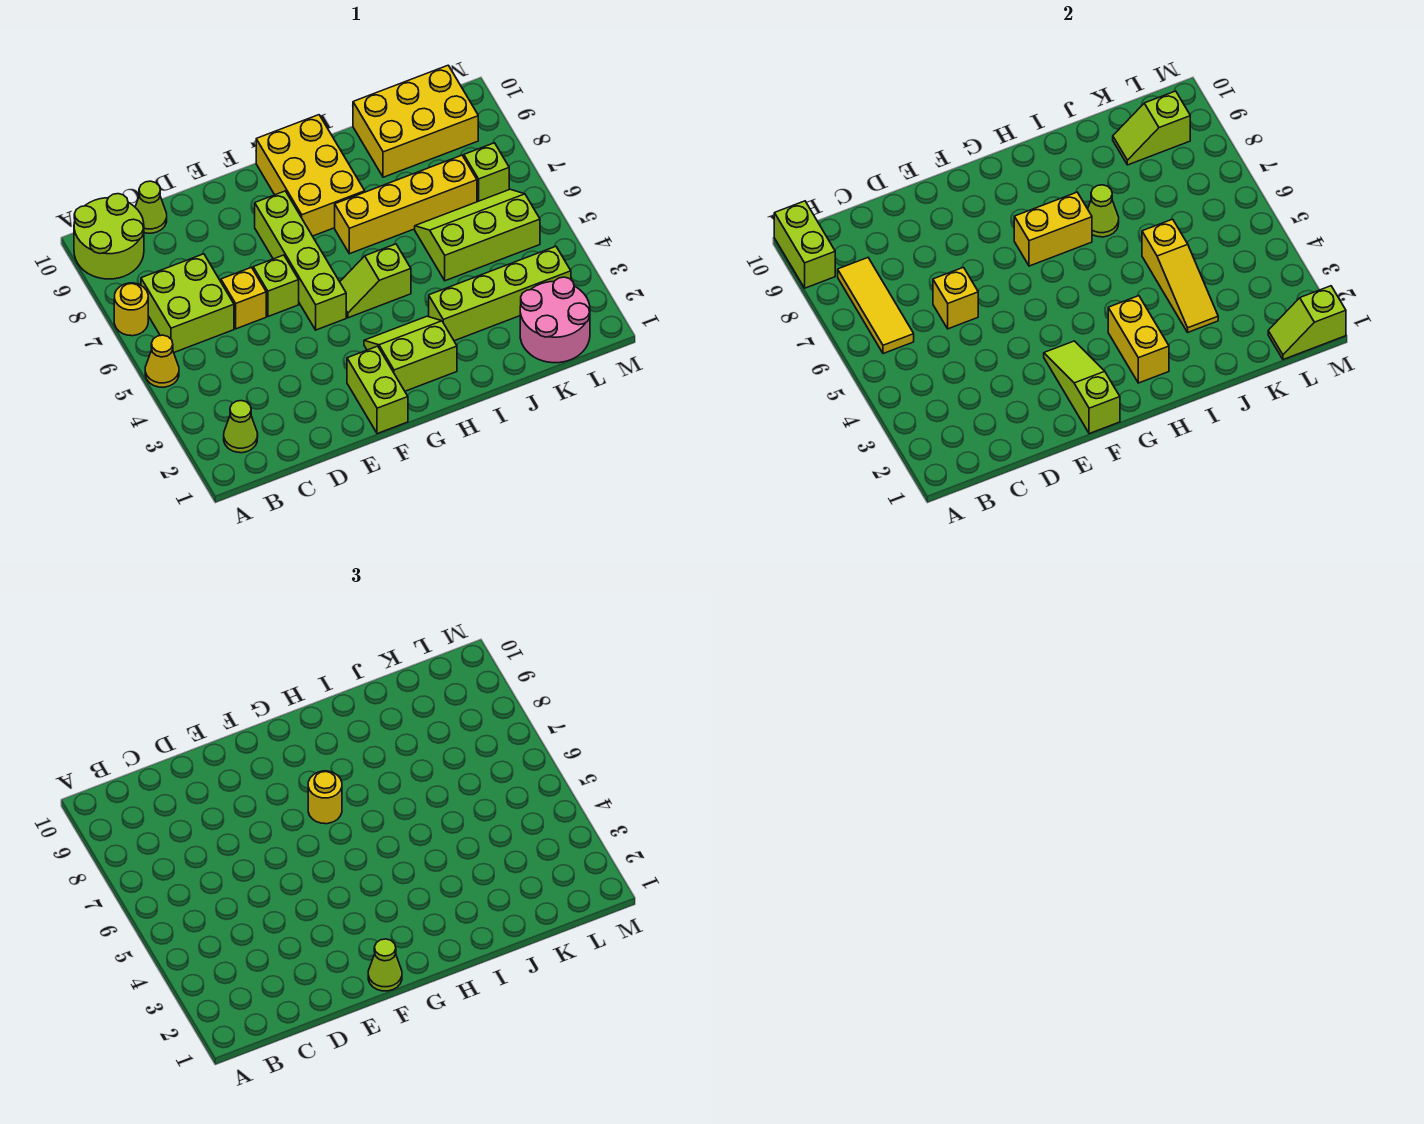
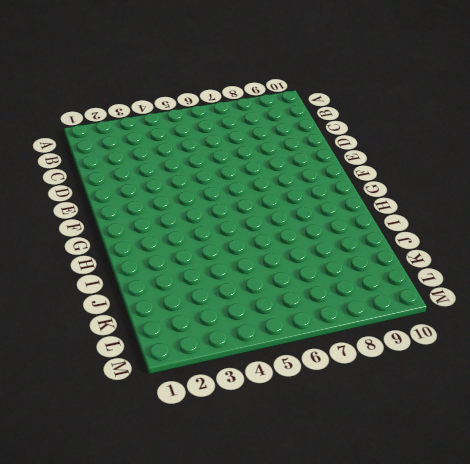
none -> yellow cone A5 level 1
none -> yellow round brick A7 level 1
none -> lime round brick A9:B10 level 1
none -> lime cone B2 level 1

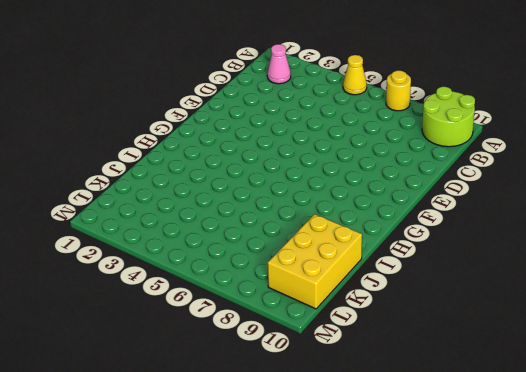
pink cone B2 level 1 -> lime cone B2 level 1
none -> lime brick B6:C7 level 1
none -> lime cone C10 level 1
none -> yellow brick D6 level 1
none -> lime brick E6 level 1

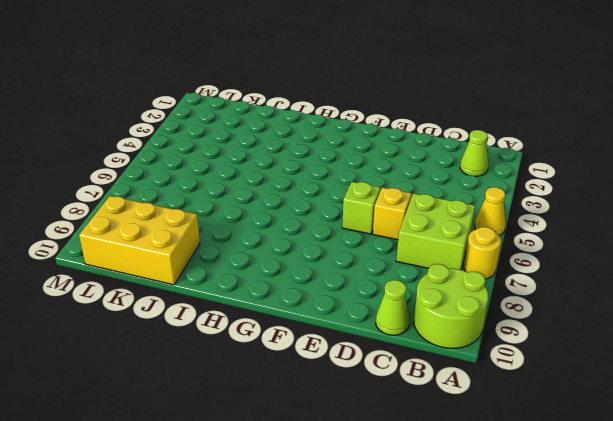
none -> lime brick F1:F2 level 1
none -> lime brick F5:F8 level 1
none -> lime slope G2:H3 level 1 top 2
none -> lime slope G5:H5 level 1 top H

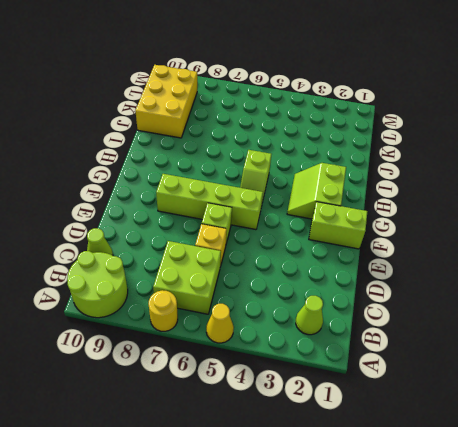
none -> yellow brick G8:H10 level 1
none -> yellow brick H7:K7 level 1
none -> lime brick I3:L3 level 1
none -> lime slope J5:L6 level 1 top 5

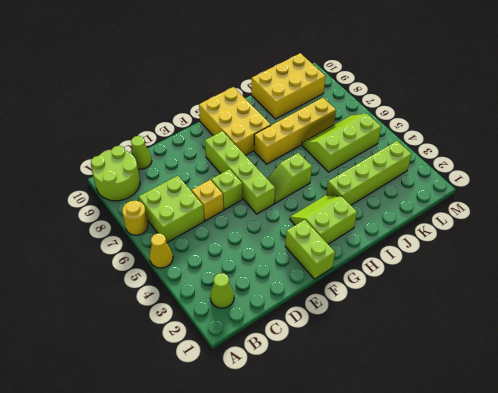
none -> pink round brick K1:L2 level 1
none -> lime brick L7 level 1
none -> lime brick A9:A10 level 2
none -> yellow tile B6:B8 level 2

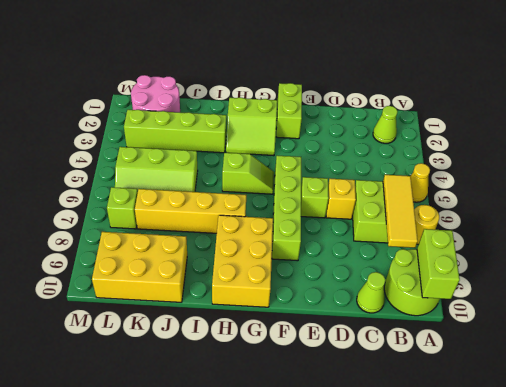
none -> yellow brick D6 level 2
none -> lime slope F1:F3 level 2 top 1
none -> yellow brick G7:H7 level 2
none -> yellow brick H2:H3 level 2

